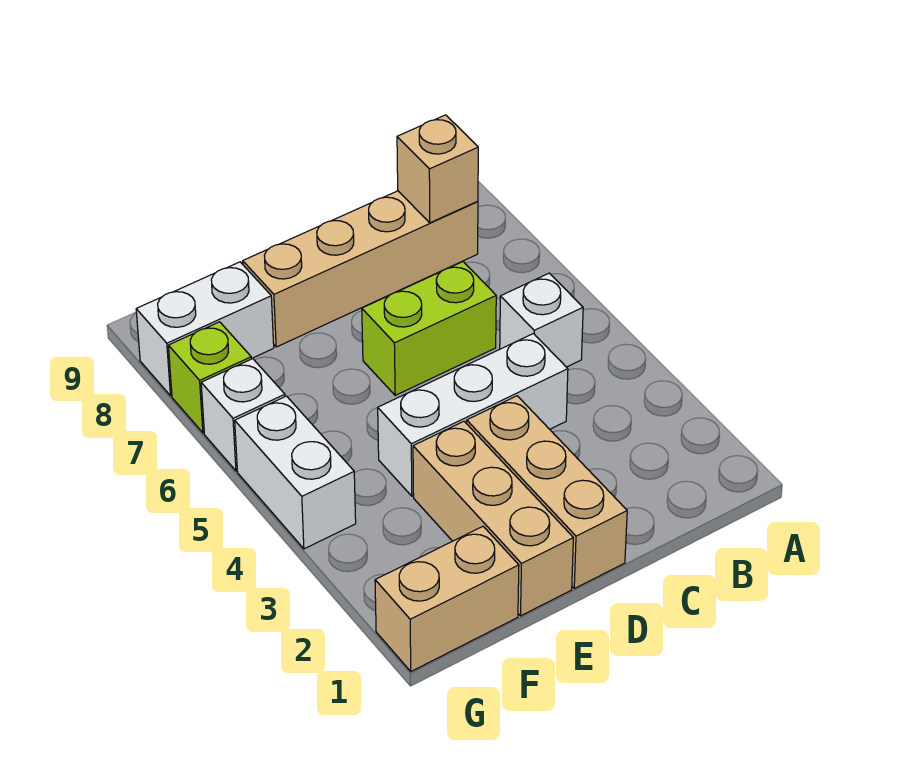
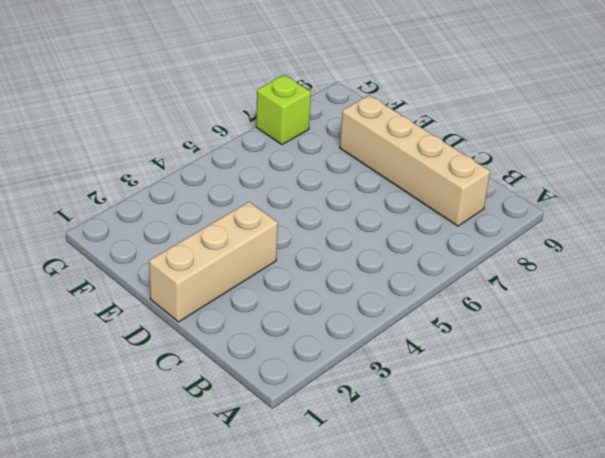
none -> white brick B5 level 1
none -> white brick C4:E4 level 1
none -> lime brick C6:D6 level 1

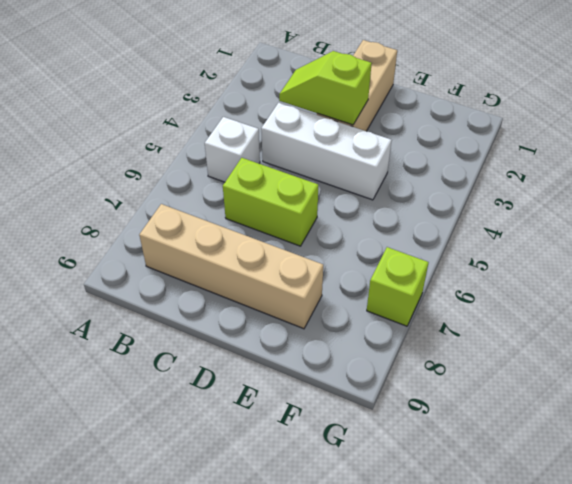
lime slope C3:D3 level 2 top D -> none
none -> tan brick E1:E3 level 1
none -> tan brick F1:G1 level 1
none -> white brick F8:G8 level 1

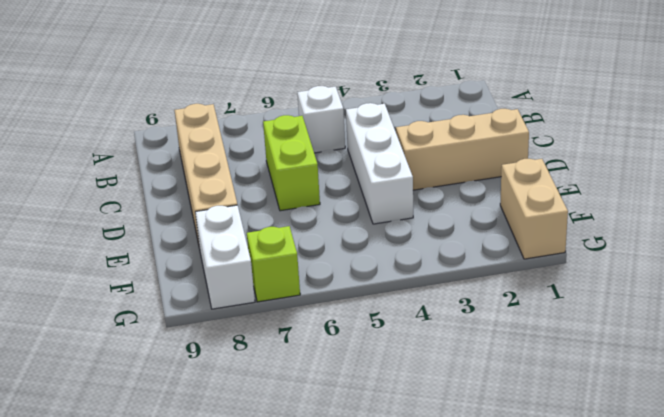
none -> tan brick E1:E3 level 1
none -> white brick G4:G5 level 1
none -> white brick G6 level 1

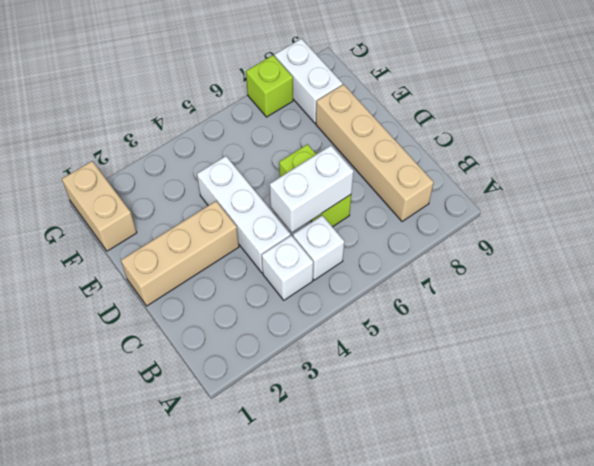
white brick B4 level 1 -> white brick G6 level 1
white brick C5:C6 level 2 -> white brick G4:G5 level 1
none -> tan brick E1:E3 level 1
none -> tan brick B8 level 2

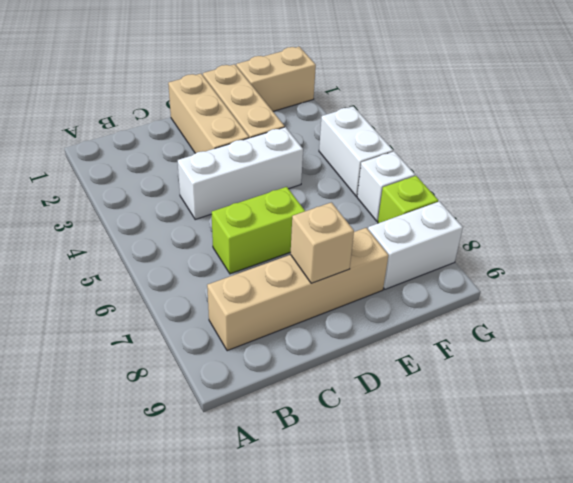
tan brick D8 level 2 -> tan brick B8 level 2
none -> white brick B5 level 1

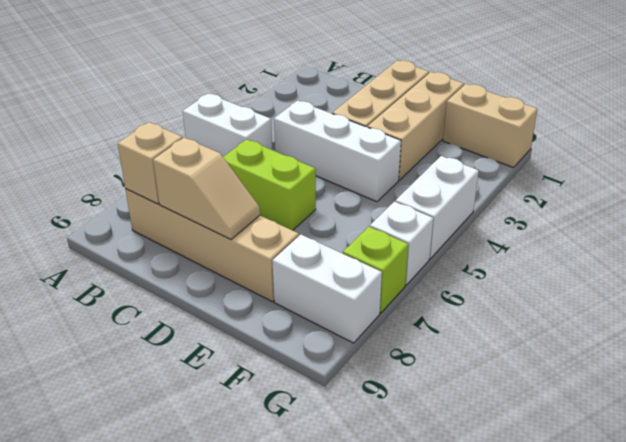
white brick A5:B5 level 1 -> white brick B5 level 1
tan slope C8:D8 level 2 top C -> none

